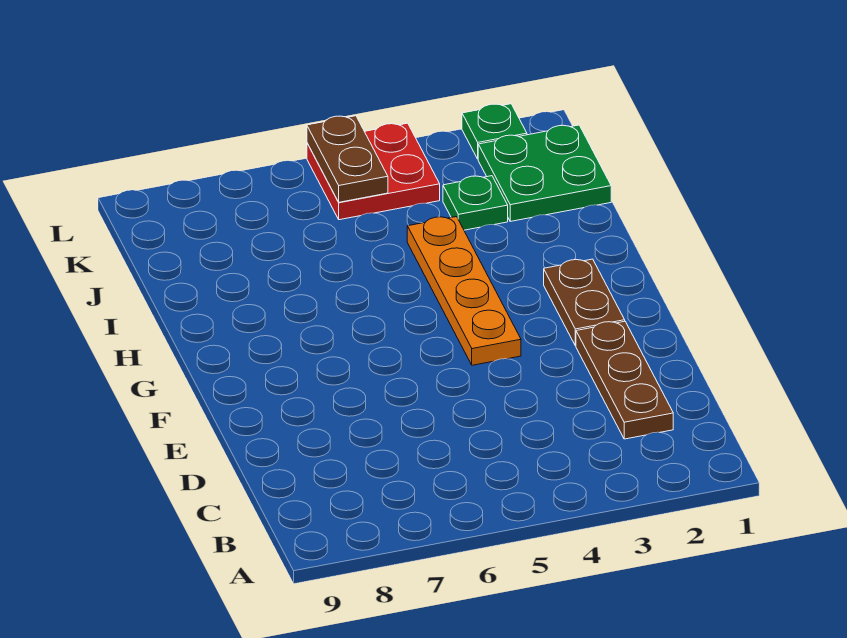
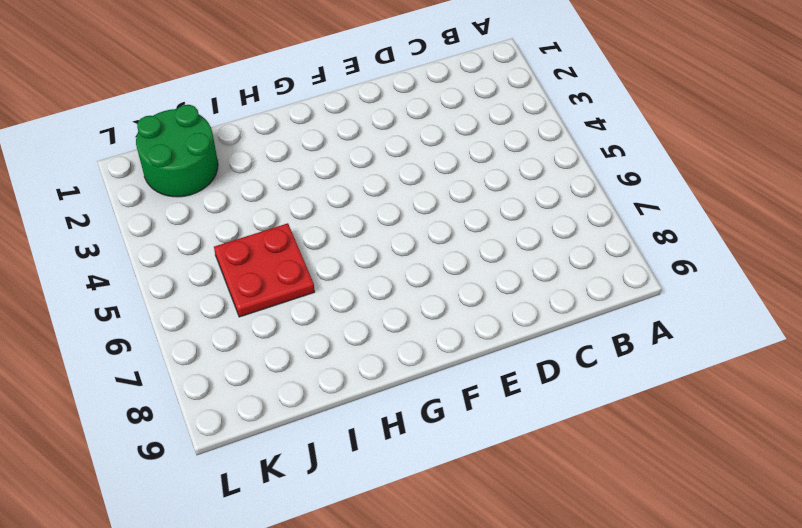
red plate I5:J6 level 1 -> red plate K4:L5 level 1
green round brick J1:K2 level 1 -> green plate J1:K2 level 1
none -> brown plate C2:E2 level 1
none -> brown plate F2:G2 level 1

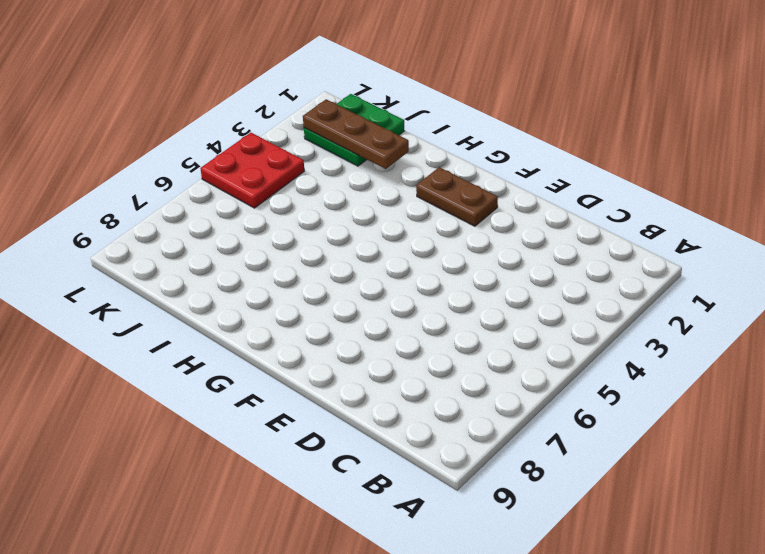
brown plate I2:K2 level 2 -> brown plate C2:E2 level 1
none -> orange plate F4:I4 level 1
none -> green plate J3 level 1

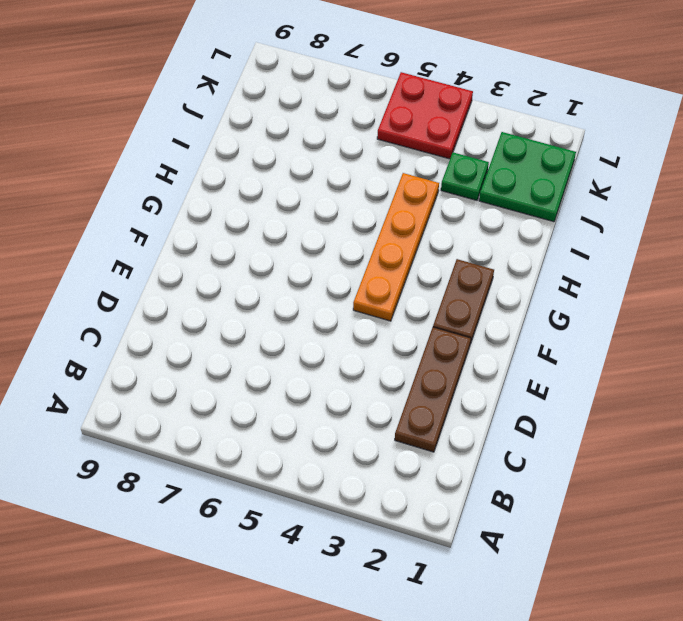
none -> green plate L2 level 1
none -> brown plate K5:L5 level 2

